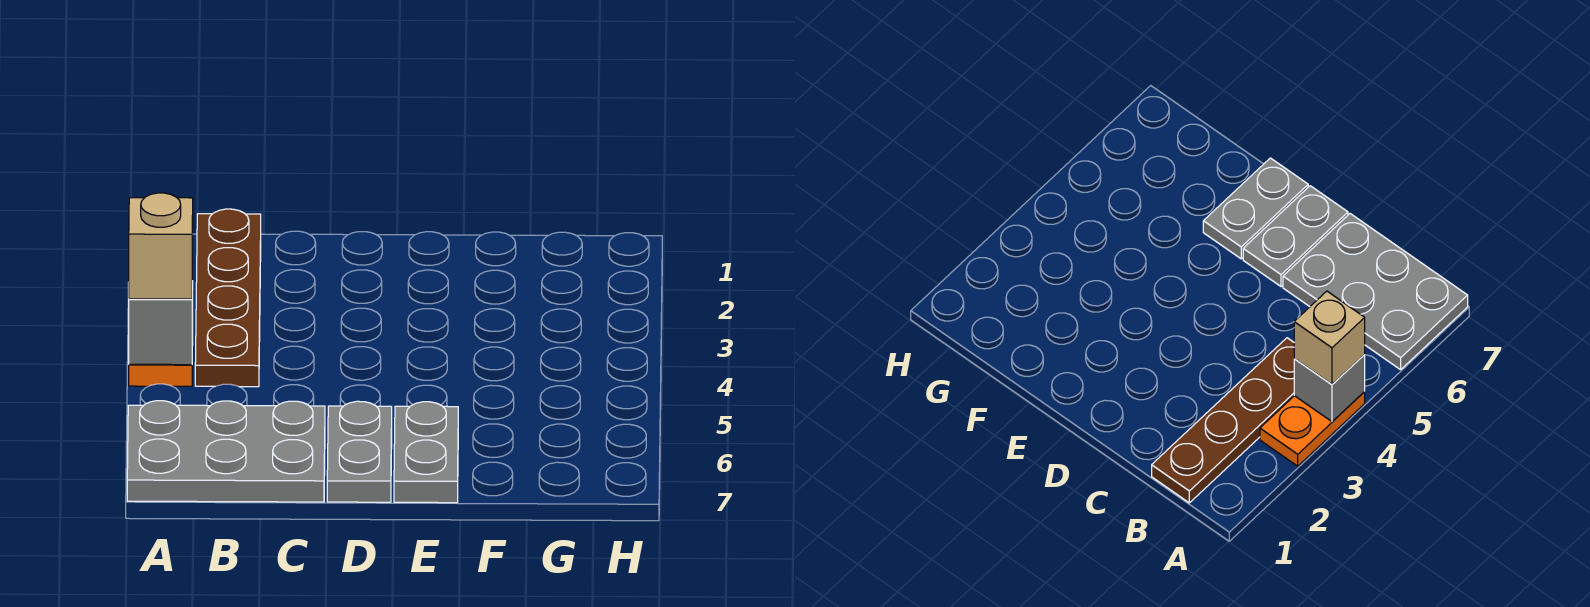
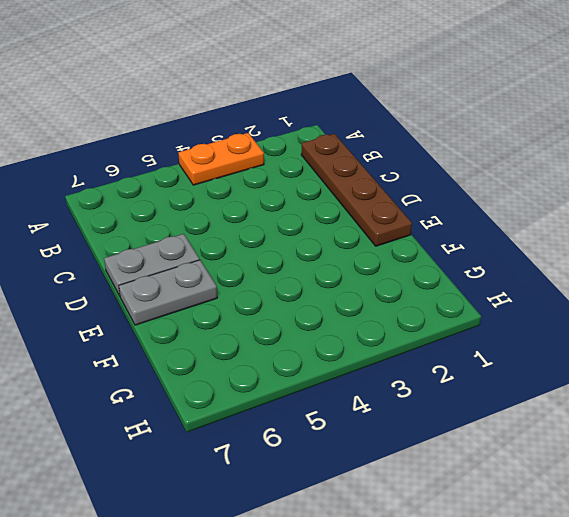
brown plate B1:E1 level 1 -> brown plate B1:B4 level 1
none -> grey plate A6:C7 level 1
none -> grey brick A4 level 2

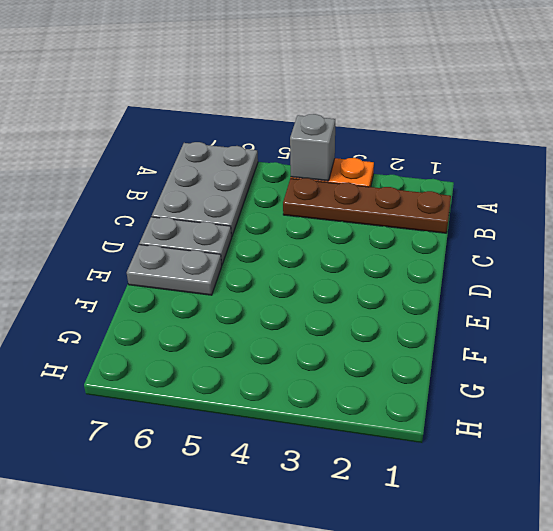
none -> tan brick A4 level 3

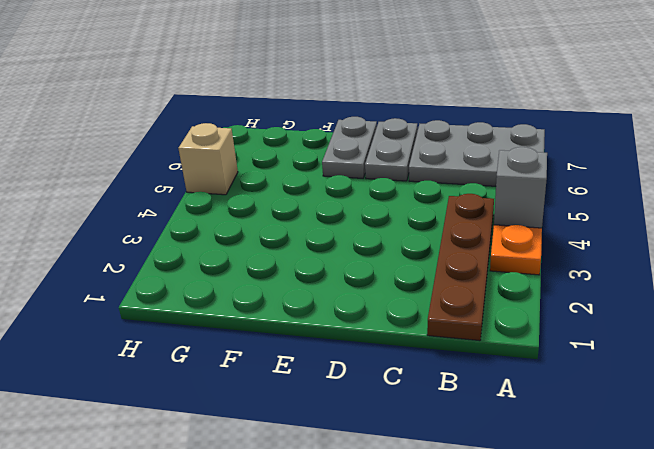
tan brick H5 level 1 -> tan brick A4 level 3

